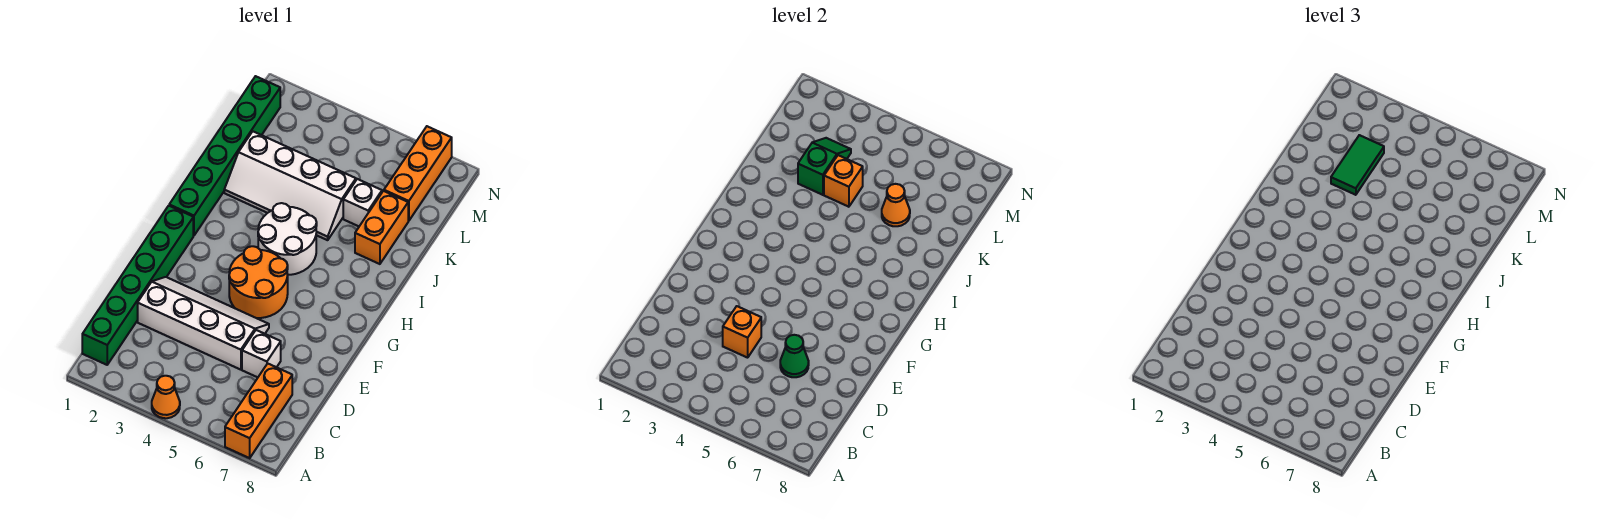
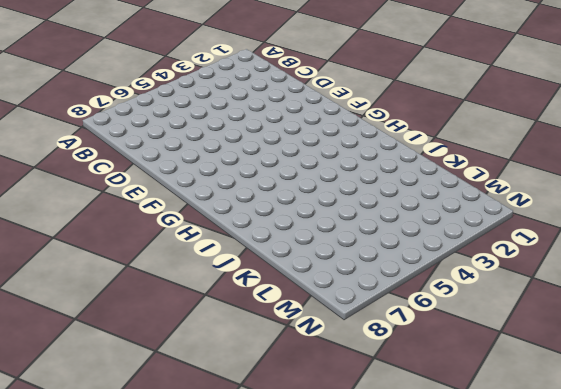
none -> orange cone A4 level 1
none -> orange brick A7:C7 level 1
none -> green brick B1:G1 level 1

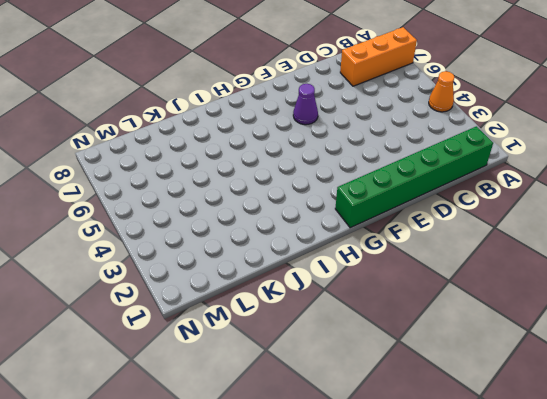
purple cone F6 level 1 -> none
none -> white slope D2:E5 level 1 top D
none -> white brick D6 level 1
none -> orange round brick F4:G5 level 1

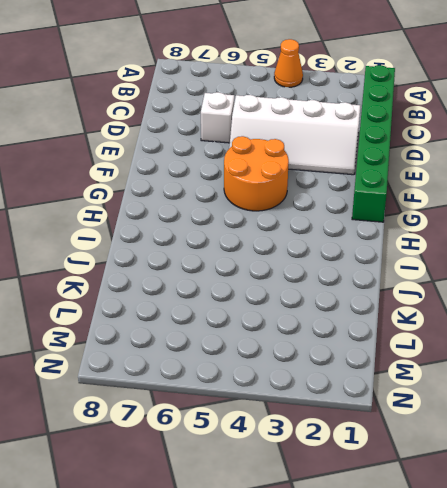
none -> orange brick A7:C7 level 1
none -> green brick H1:M1 level 1
none -> white round brick H4:I5 level 1

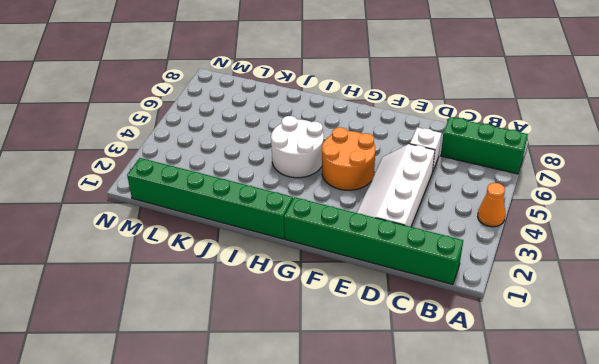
green brick A7:C7 level 1 -> orange brick A7:C7 level 1
none -> white slope J2:K5 level 1 top K
none -> orange brick J7:K7 level 1
none -> white brick K6 level 1

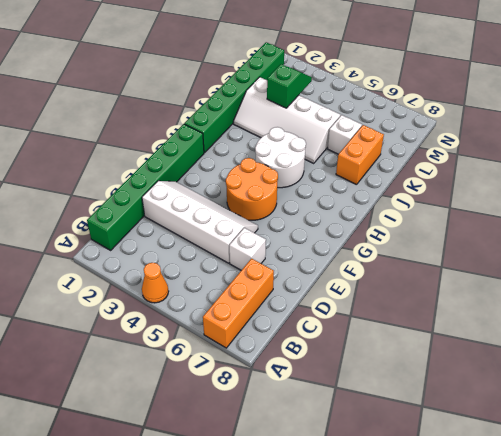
none -> orange brick L7:N7 level 1
none -> orange brick D4 level 2
none -> green cone D6 level 2

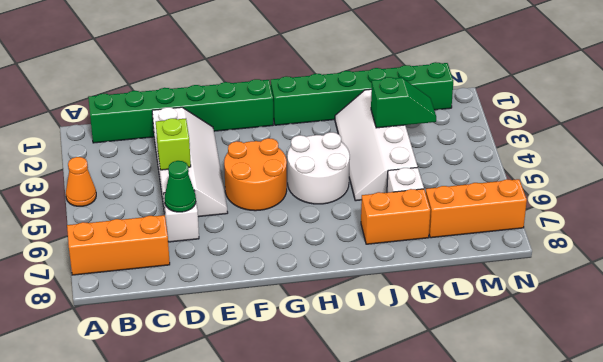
lime brick D4 level 2 -> orange brick D4 level 2
none -> orange brick K4 level 2
none -> orange cone K6 level 2
none -> green tile K3:L3 level 3

